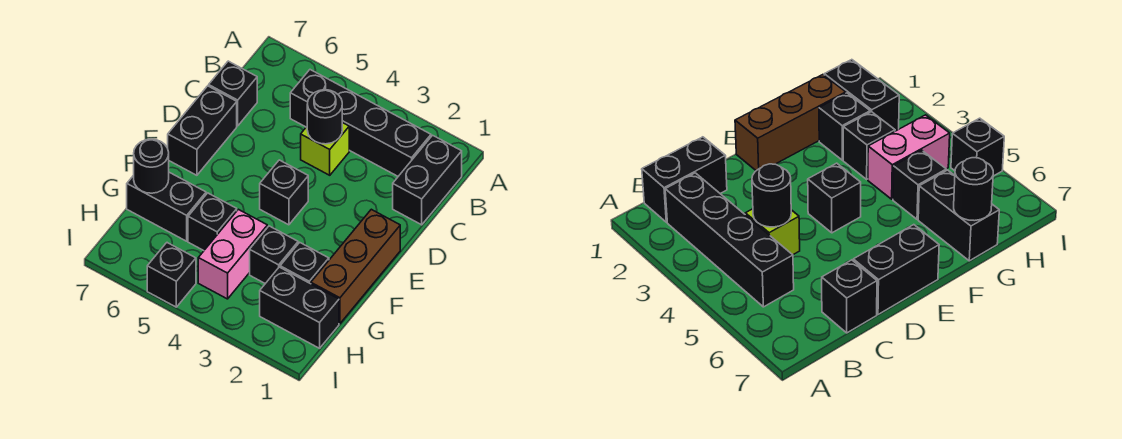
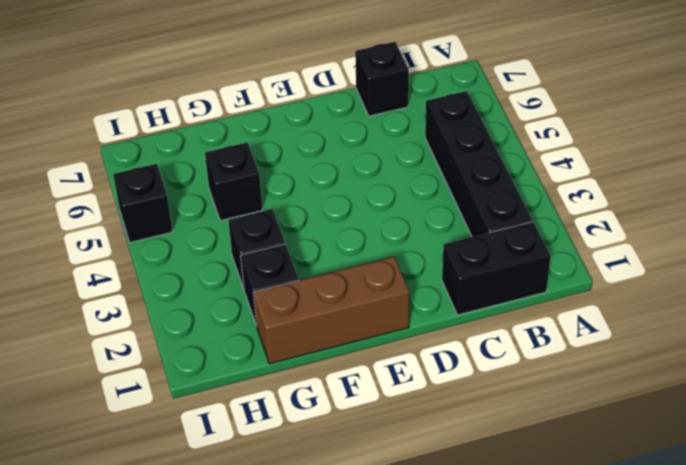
none -> lime brick C4 level 1
none -> black brick D7:E7 level 1
none -> black brick E4 level 1

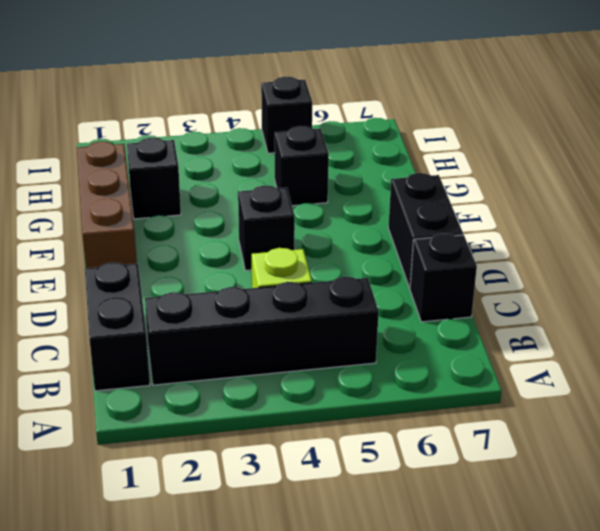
none -> black brick G3 level 1
none -> pink brick G4:H4 level 1
none -> black brick G6:G7 level 1

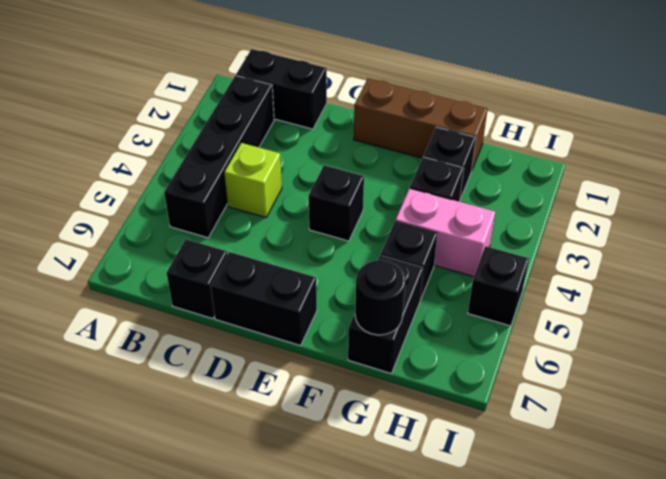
none -> black brick H1:H2 level 1
none -> black round brick C4 level 2

